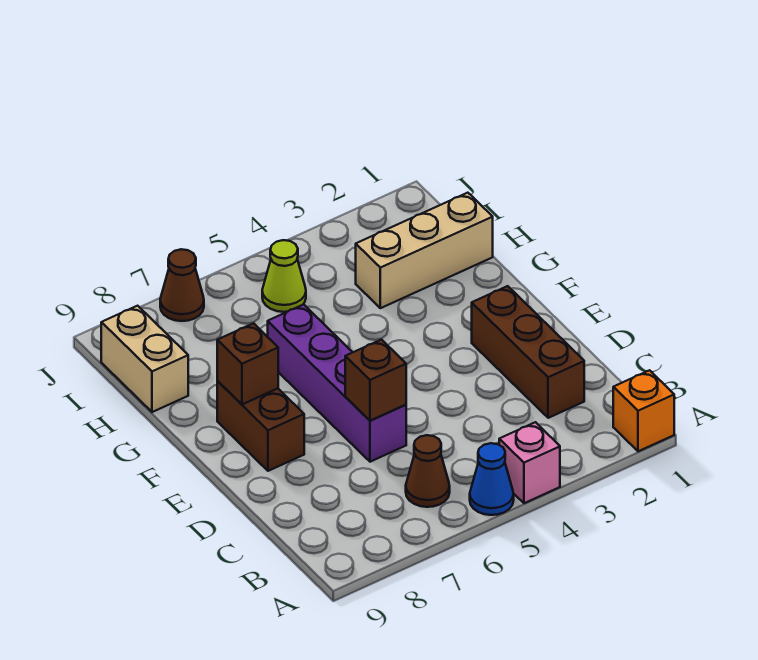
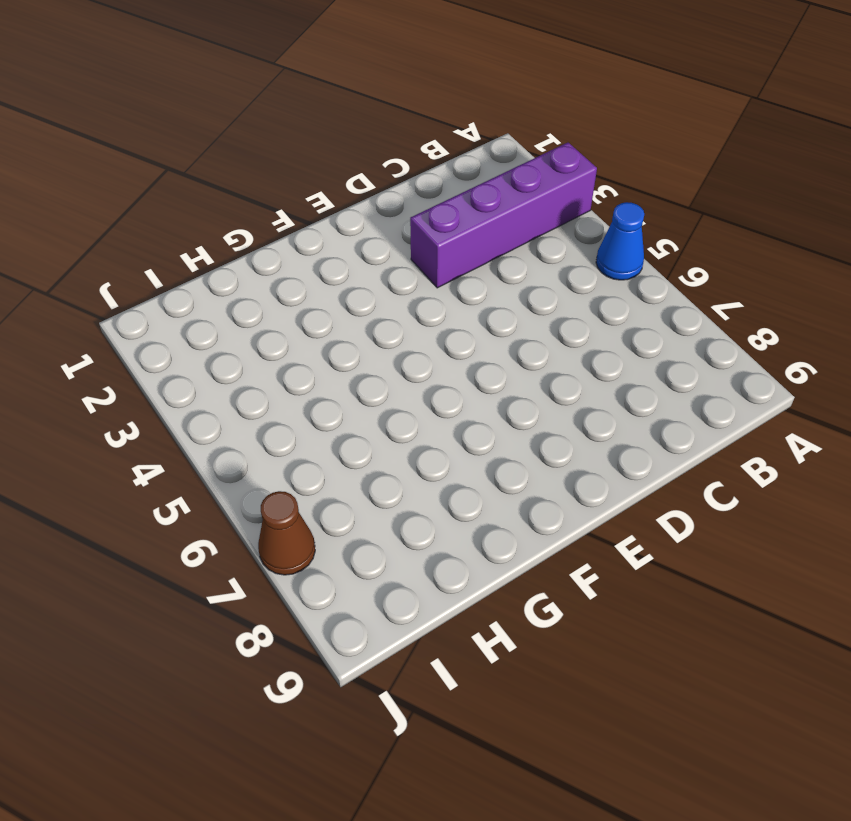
purple brick A3:D3 level 1 -> purple brick D6:G6 level 1
none -> orange brick A1 level 1
none -> pink brick A4 level 1
none -> brown cone B6 level 1

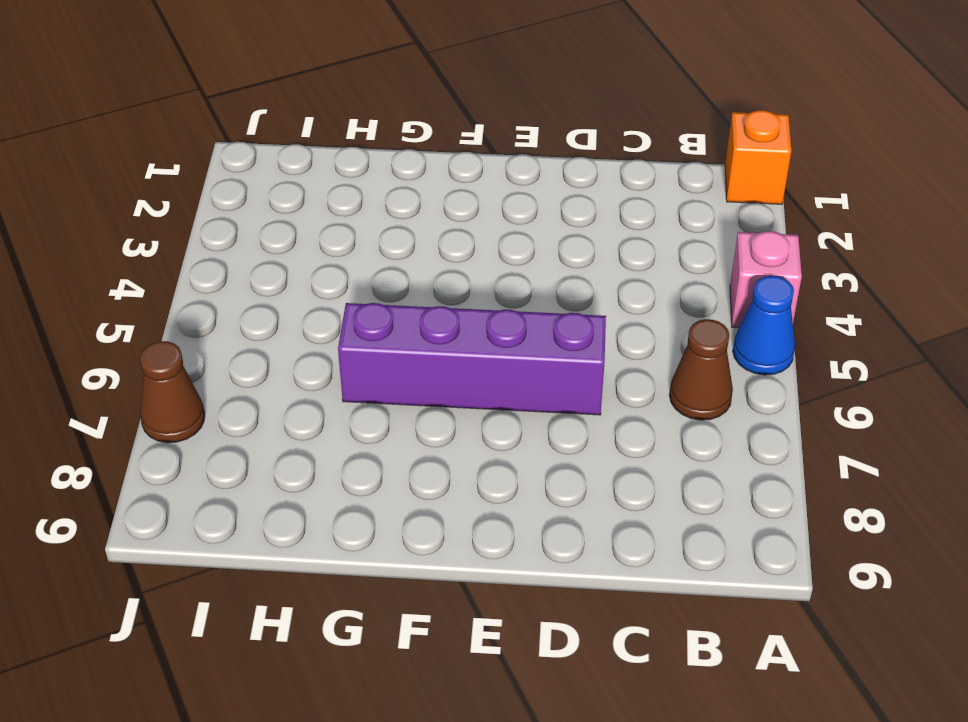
none -> brown brick C2:E2 level 1
none -> brown brick E8:F8 level 1
none -> tan brick H1:H3 level 1

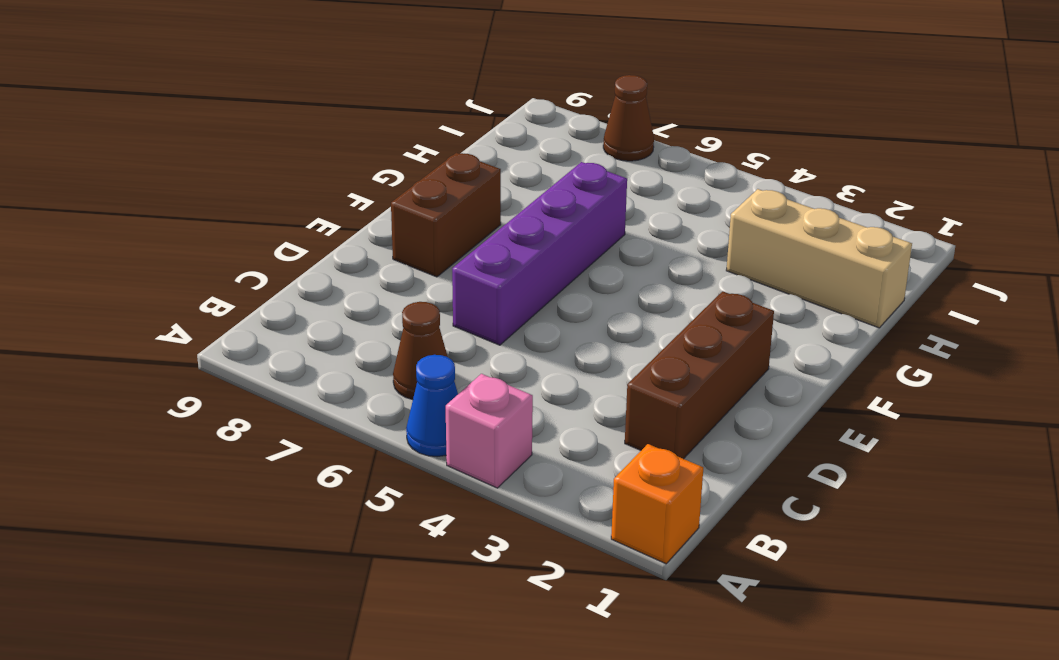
none -> tan brick H9:I9 level 1
none -> lime cone I5 level 1
none -> brown brick D6 level 2

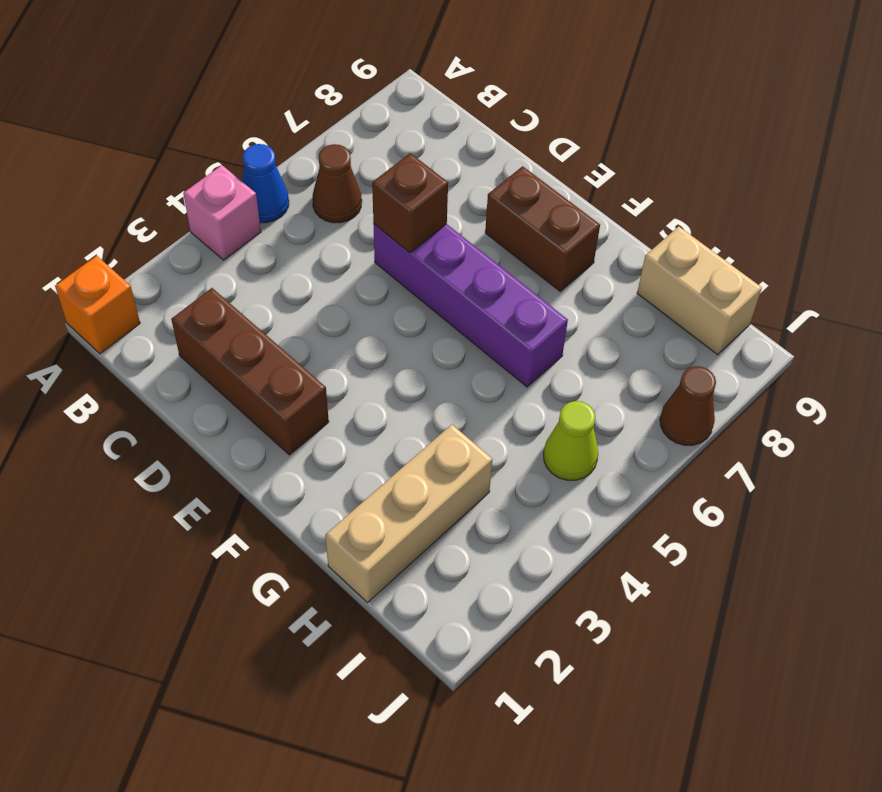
none -> brown brick F8 level 2

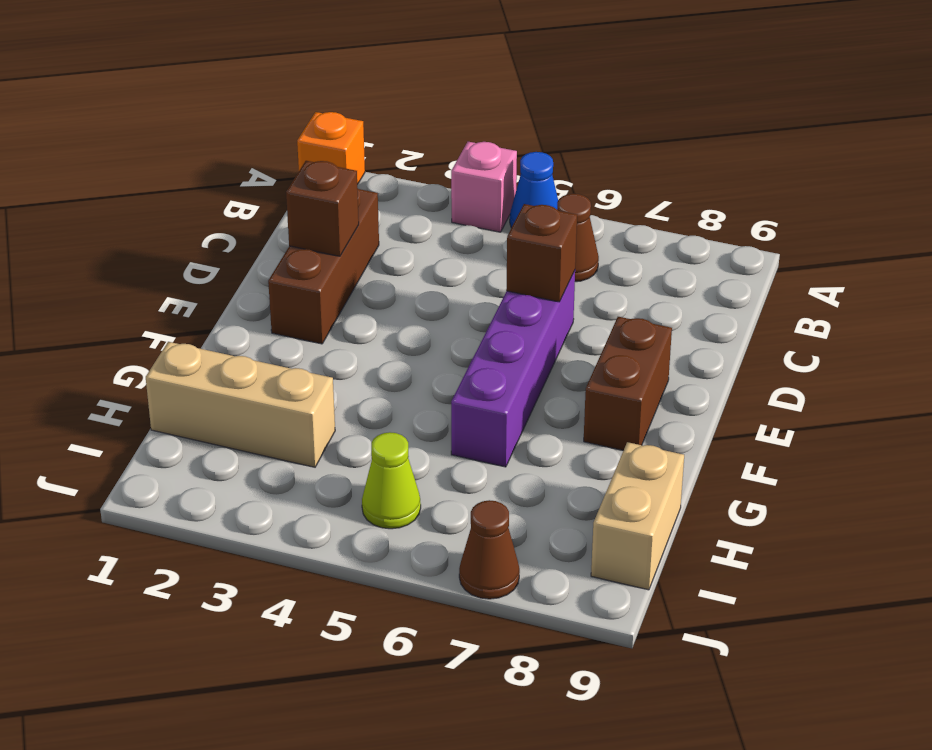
brown brick D2 level 2 -> brown brick F8 level 2

